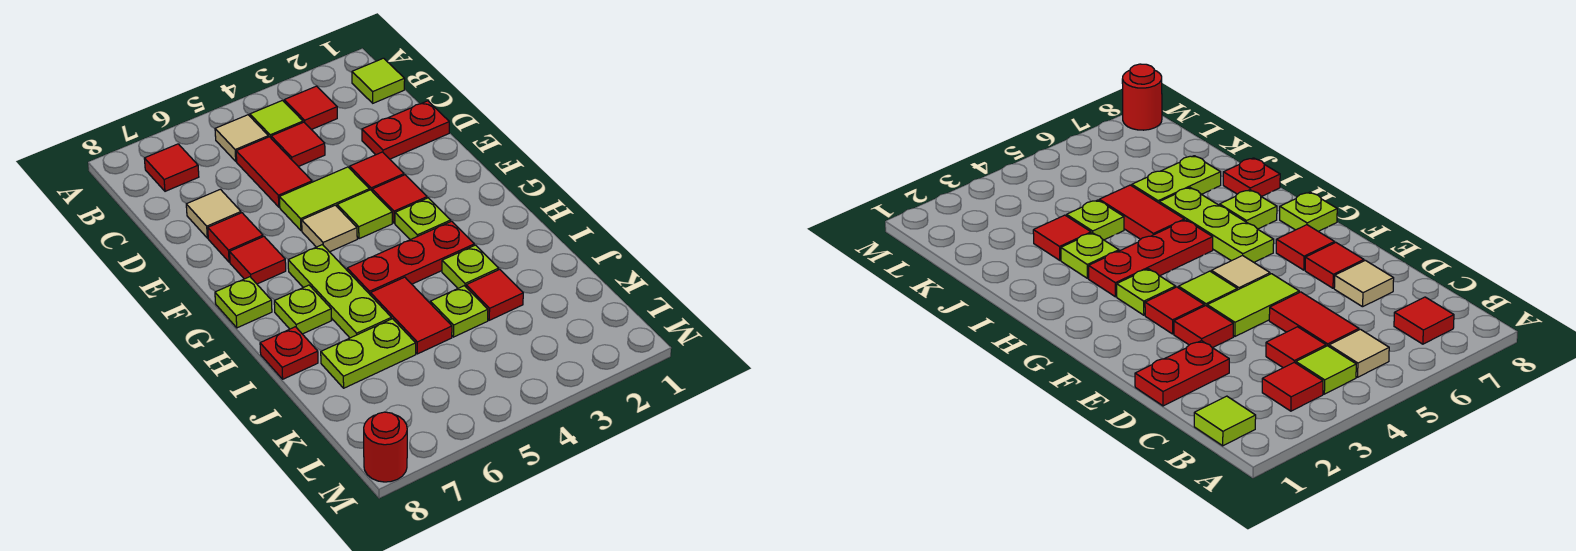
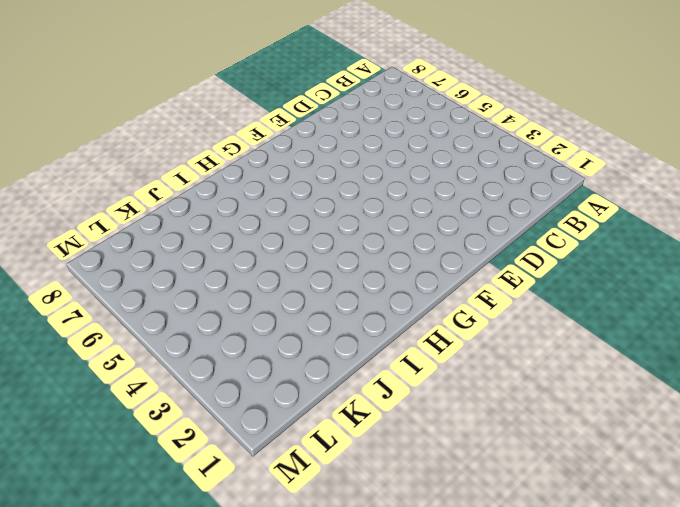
none -> lime tile B1 level 1
none -> red tile B3 level 1
none -> lime tile B4 level 1

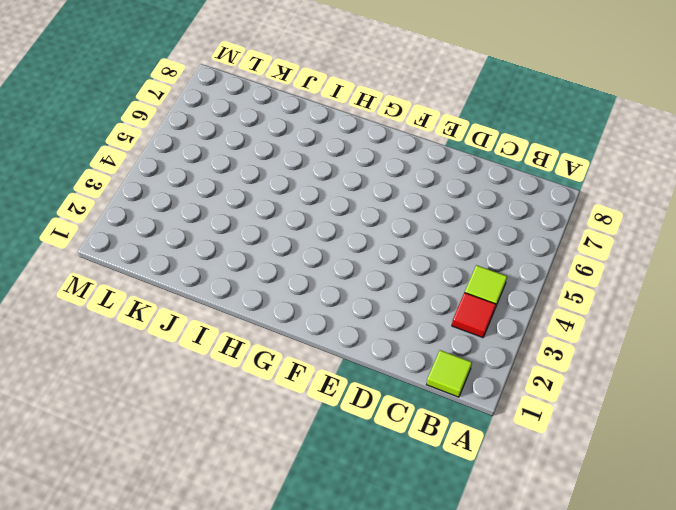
none -> tan tile B5 level 1
none -> red tile B7 level 1
none -> red tile C4 level 1

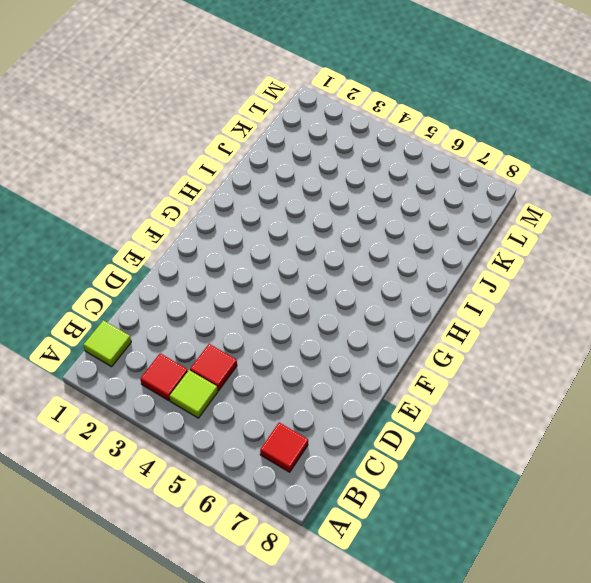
none -> tan tile B5 level 1
none -> red tile C5:D5 level 1
none -> red plate D1:D2 level 1

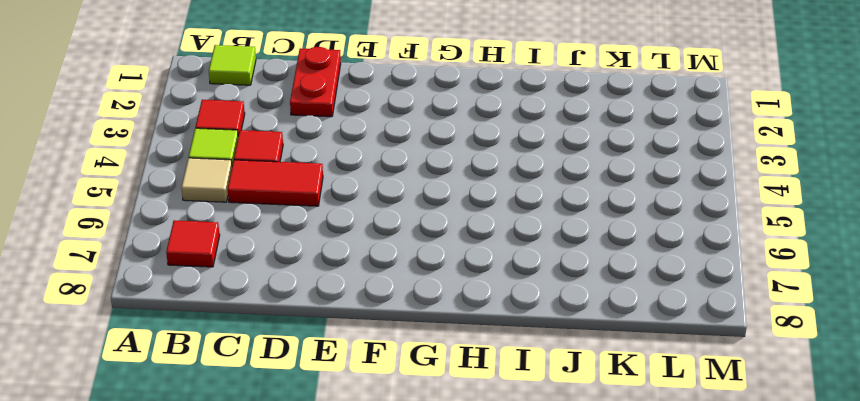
none -> tan tile D7 level 1
none -> red tile E3 level 1
none -> lime tile E4:E5 level 1

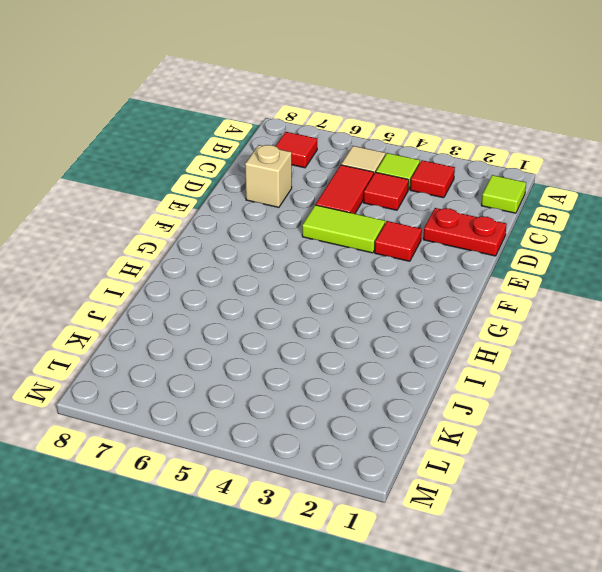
tan brick D7 level 1 -> tan tile D7 level 1
none -> red tile E7 level 1
none -> red tile F3 level 1
none -> lime tile F4 level 1

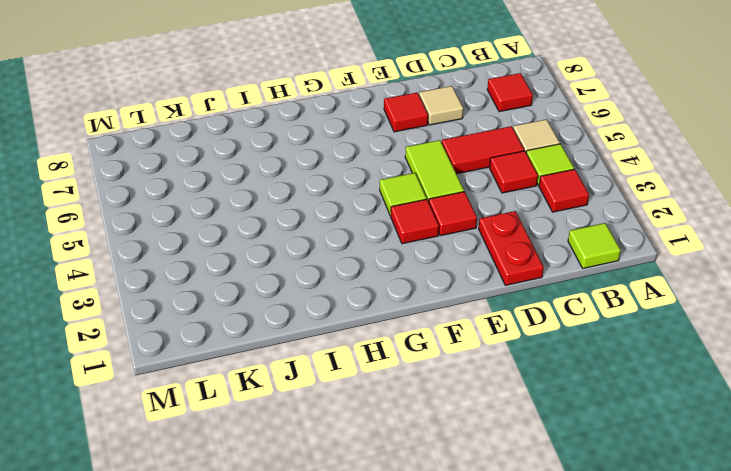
none -> tan tile F5 level 1
none -> red tile F7 level 1
none -> lime plate G3 level 1

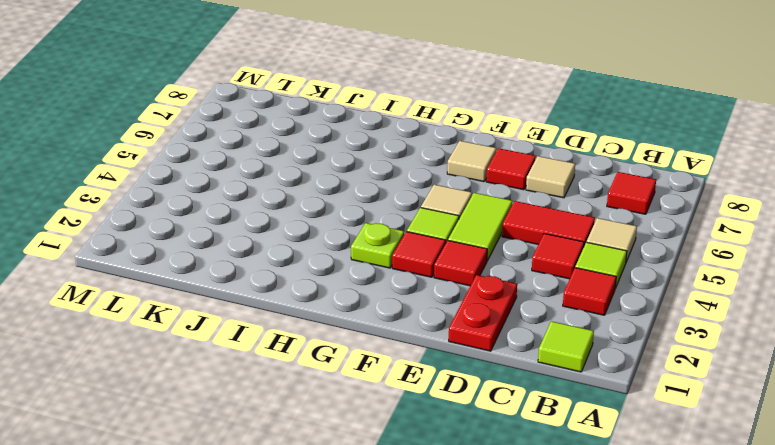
tan tile F7 level 1 -> red tile F7 level 1
none -> lime plate G6:I6 level 1
none -> lime plate G8 level 1
none -> red plate H3:H5 level 1

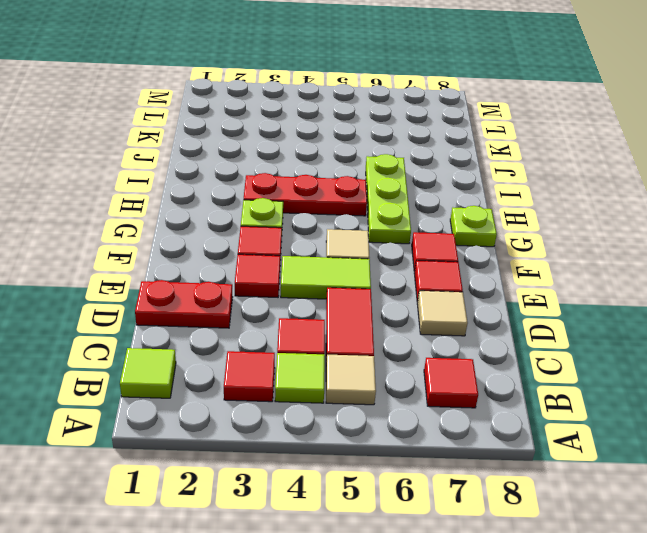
none -> lime tile F4 level 1
none -> lime plate H7 level 1
none -> lime plate I3 level 1

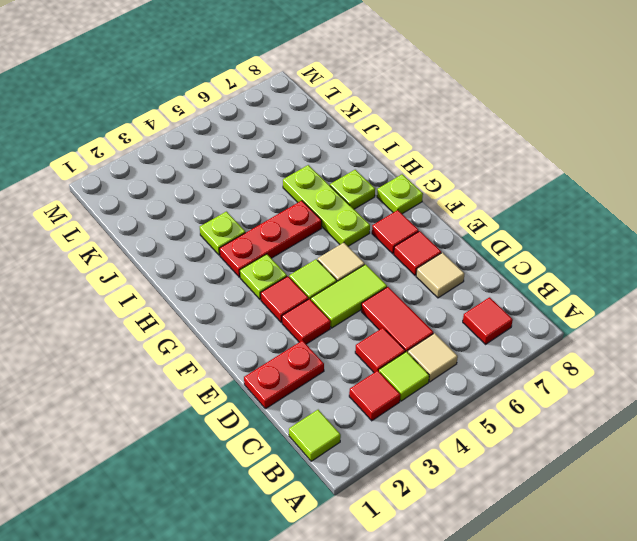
none -> red tile I5:J5 level 1
none -> red plate I8 level 1
none -> red tile J3 level 1

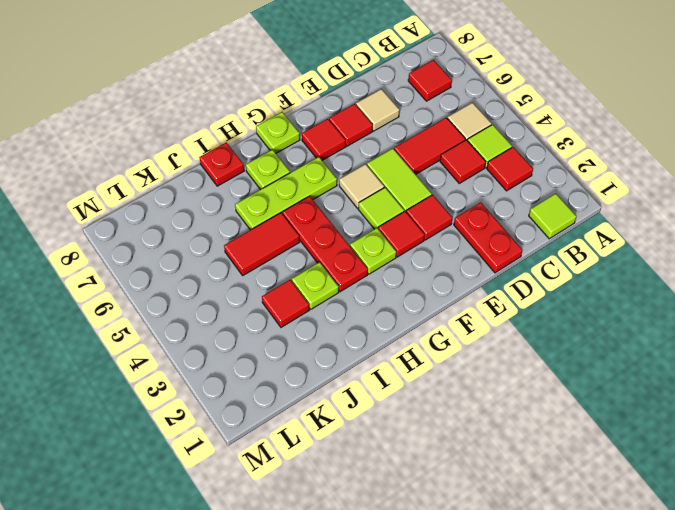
none -> lime plate J4 level 1
none -> lime plate J6:J7 level 1
none -> red round brick M8 level 1

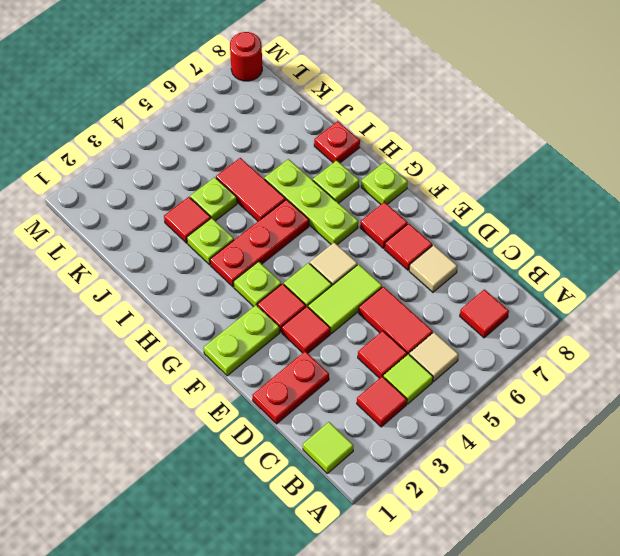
lime plate F1:F2 level 1 -> lime plate J6:J7 level 1

